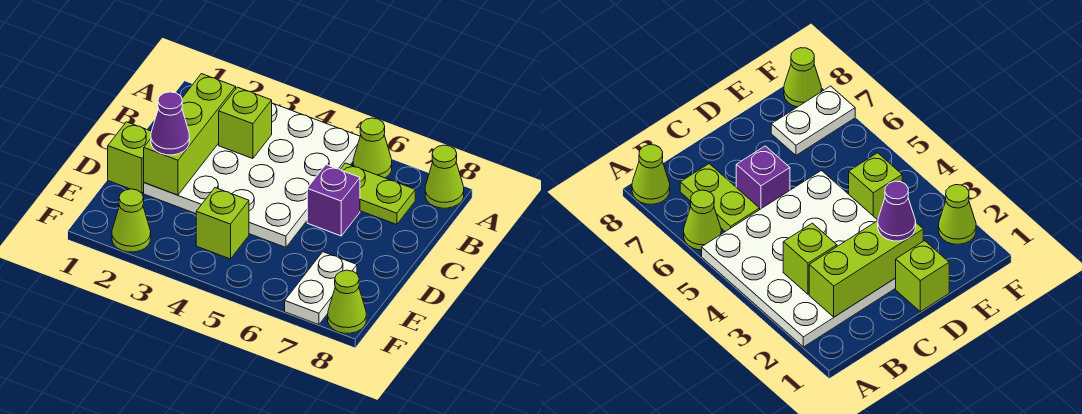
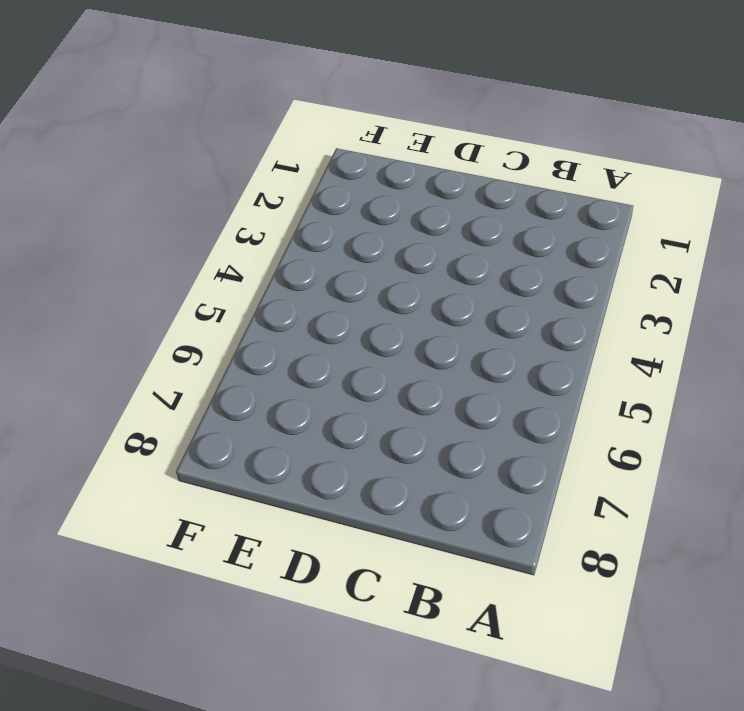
none -> white plate A2:D5 level 1
none -> lime cone A6 level 1
none -> lime cone A8 level 1

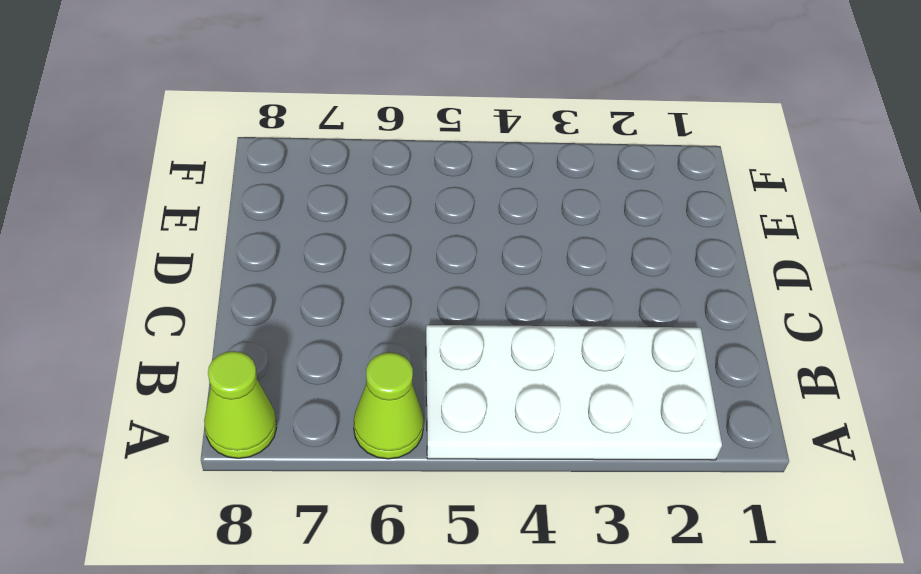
white plate A2:B5 level 1 -> white plate A2:D5 level 1
none -> lime plate B6:B7 level 1
none -> purple brick C6 level 1
none -> lime brick D1 level 1

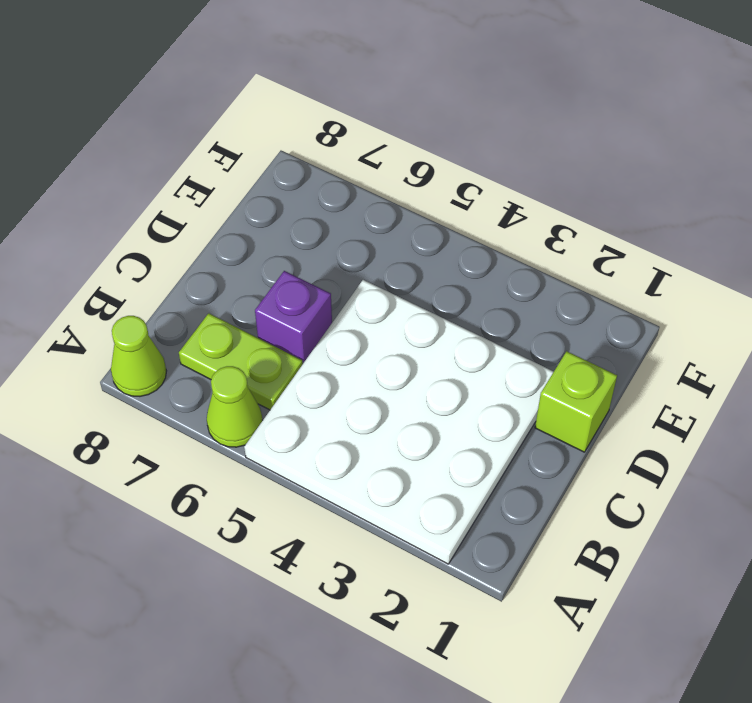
none -> lime brick E4 level 1
none -> white plate E7:F7 level 1
none -> lime cone F2 level 1

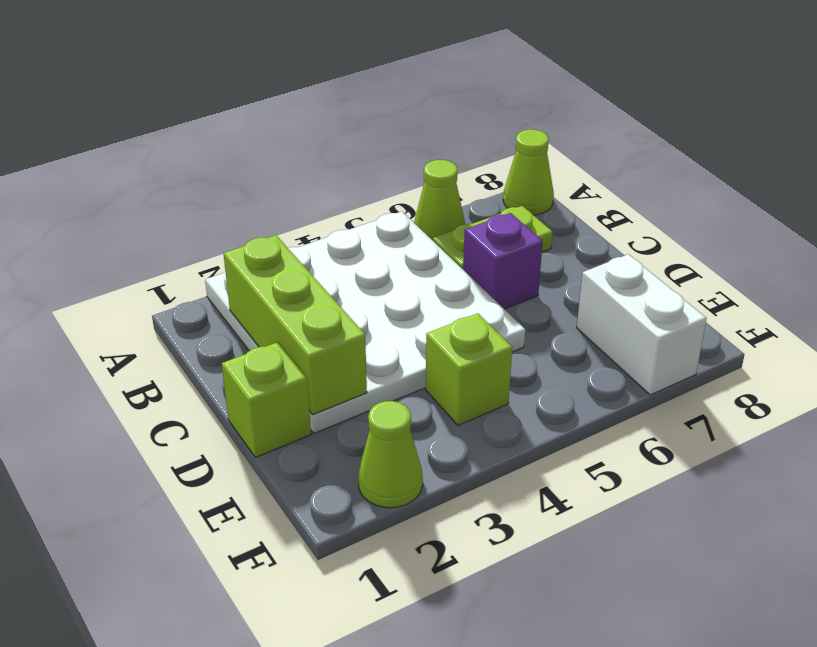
white brick E7:F7 level 1 -> white plate E7:F7 level 1
none -> lime cone F8 level 1
none -> lime brick B3 level 2
none -> purple cone D2 level 3

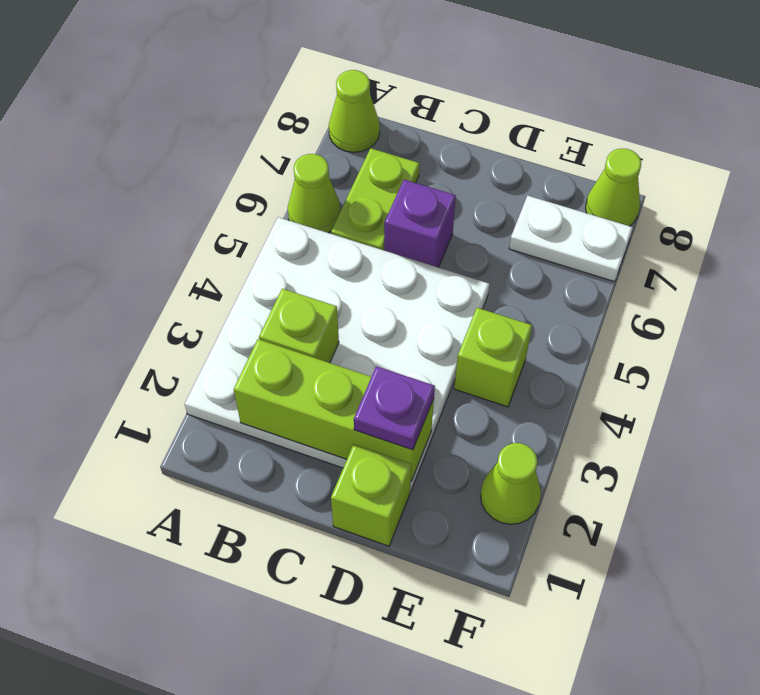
purple plate D2 level 3 -> purple cone D2 level 3

